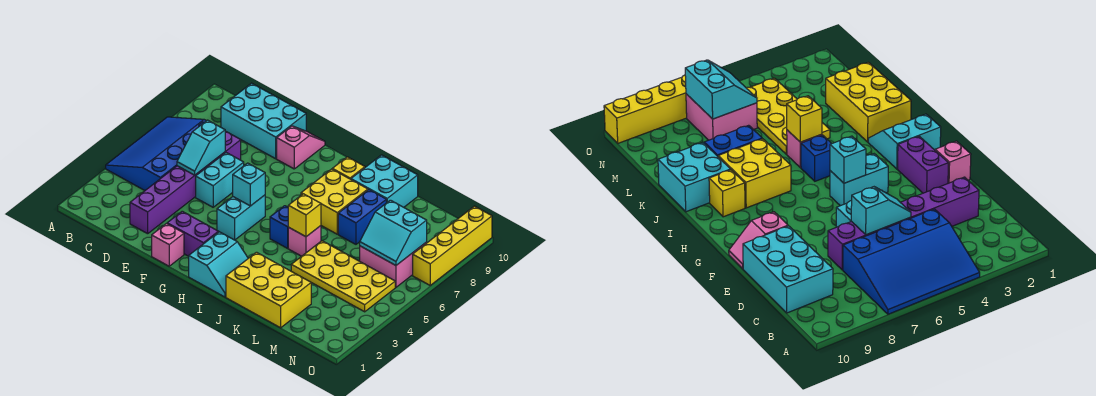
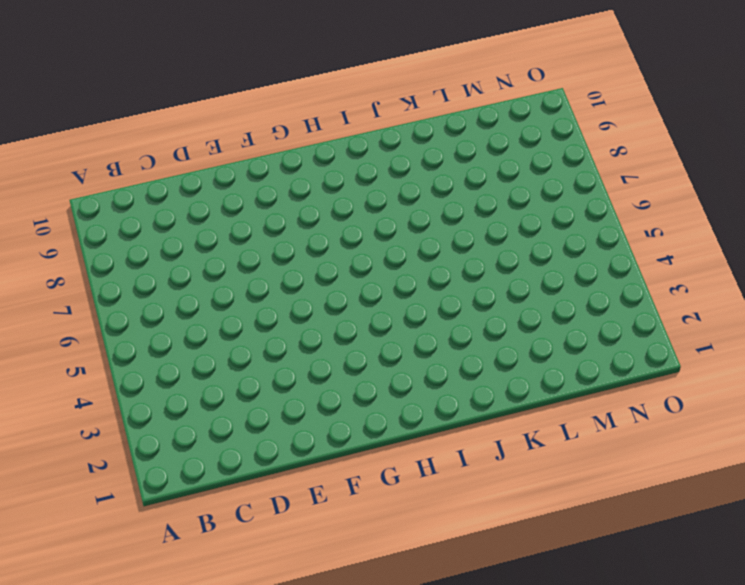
none -> blue slope A4:C7 level 1 top C
none -> cyan brick C9:E10 level 1
none -> purple brick D2:D7 level 1

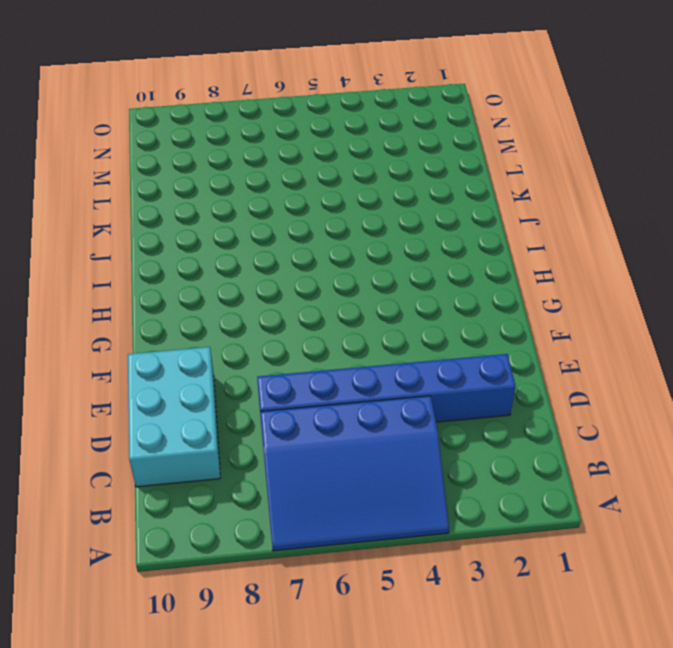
blue brick D2:D7 level 1 -> purple brick D2:D7 level 1
none -> cyan brick E5:E6 level 1
none -> pink brick F1 level 1
none -> purple brick F2:G2 level 1

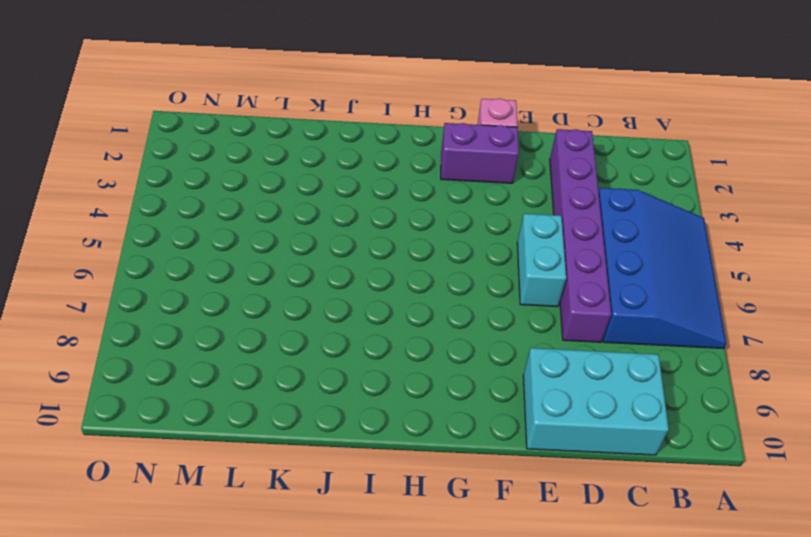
none -> pink slope F9:F10 level 1 top 9
none -> cyan brick G4:G5 level 1
none -> cyan slope H1:I2 level 1 top H

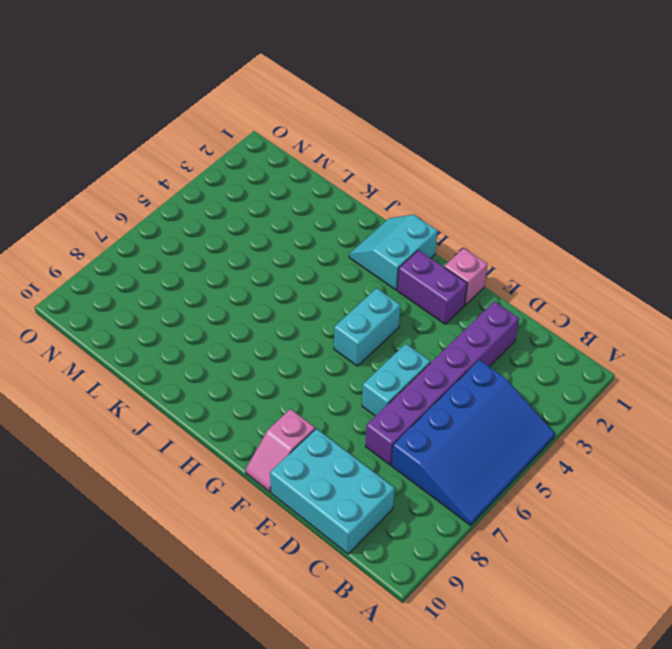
none -> blue brick I5 level 1
none -> yellow brick I7:J8 level 1
none -> yellow brick I9 level 1

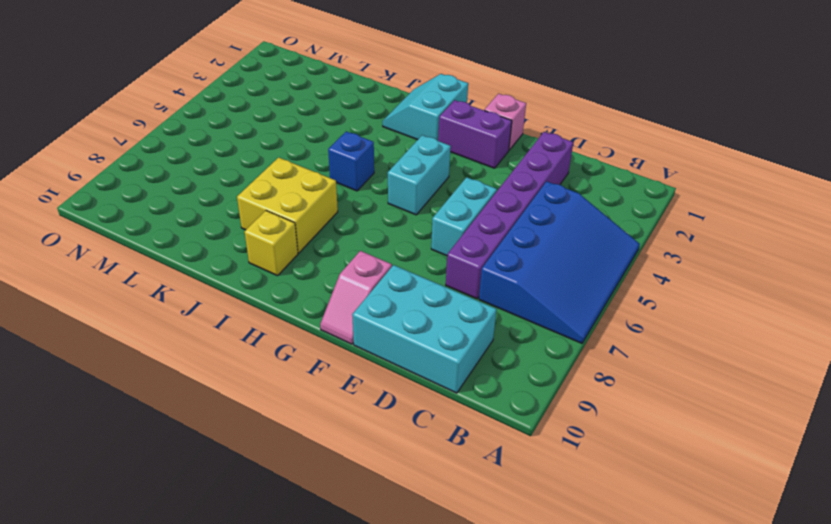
none -> yellow brick J1:L2 level 1
none -> pink brick J5 level 1
none -> cyan brick J9:K10 level 1

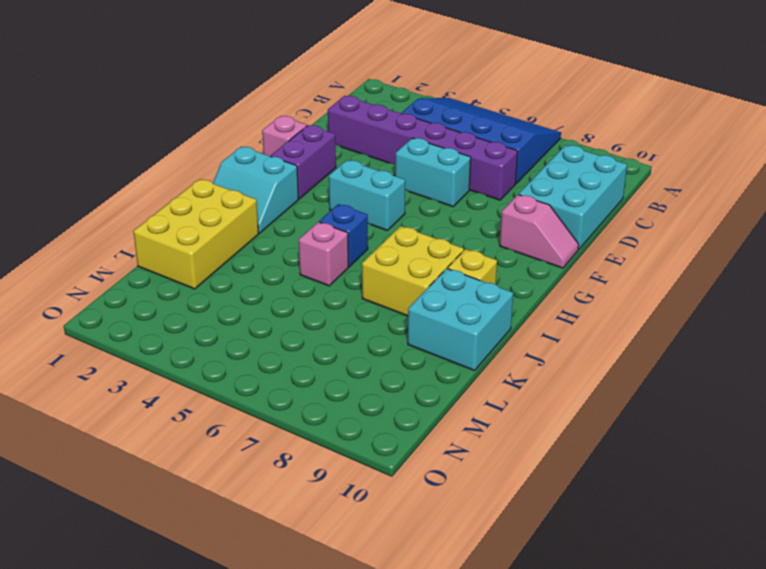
none -> yellow plate K4:N5 level 1
none -> blue brick K7:K8 level 1
none -> pink brick M6:N7 level 1

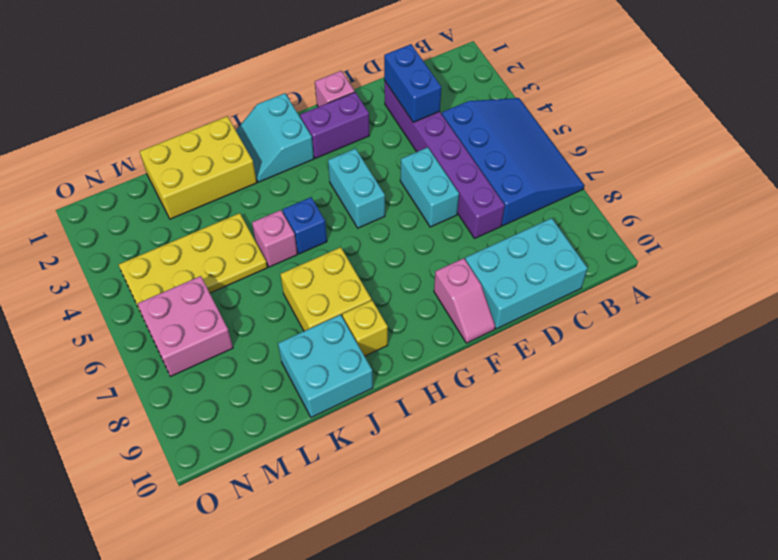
blue brick D2:D3 level 2 -> blue brick K7:K8 level 1
none -> yellow brick O7:O10 level 1
none -> cyan slope D5:D6 level 2 top 6
none -> cyan brick G5 level 2

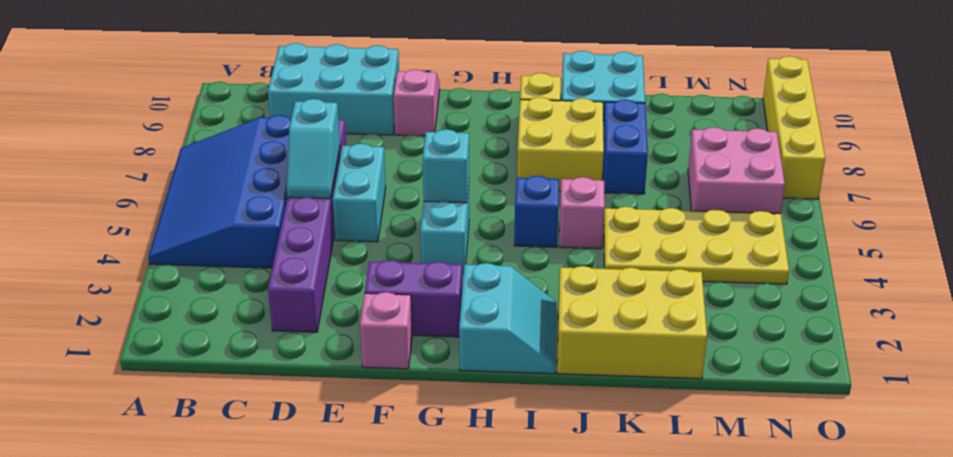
none -> yellow brick J5 level 2
none -> cyan slope M6:N7 level 2 top 7

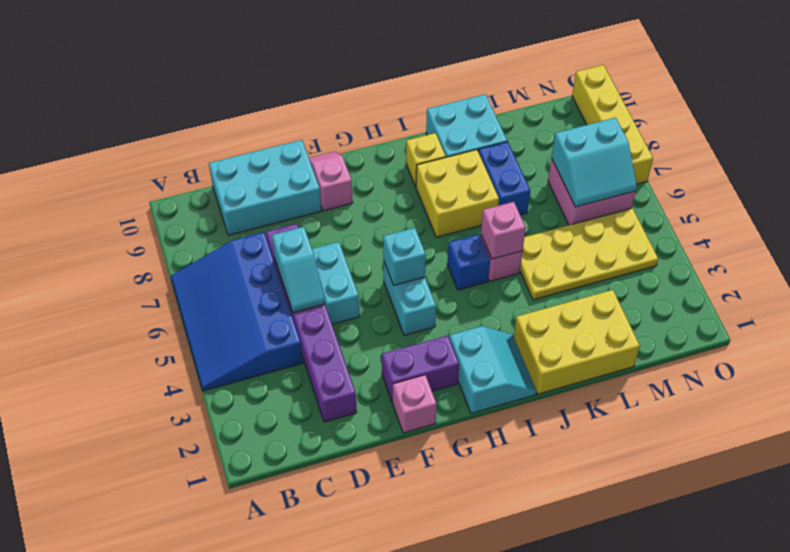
pink brick J5 level 2 -> yellow brick J5 level 2

